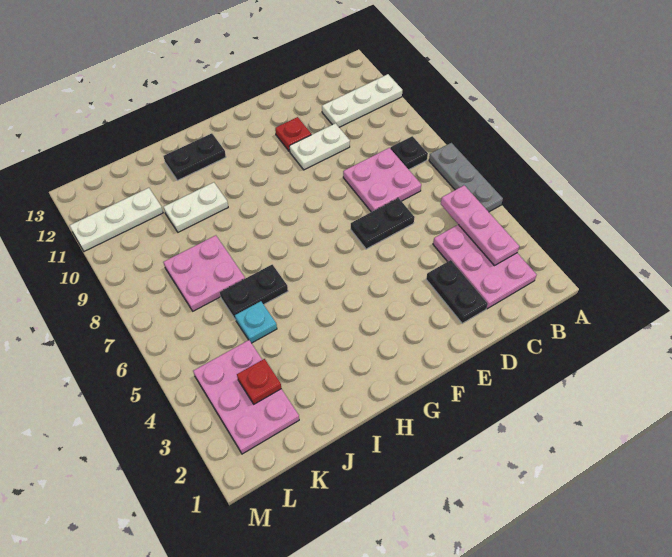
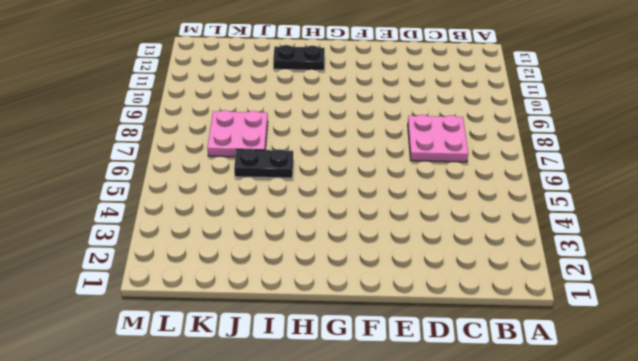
none -> grey plate A5:A7 level 1
none -> white plate A11:C11 level 1
none -> pink plate B2:C4 level 1

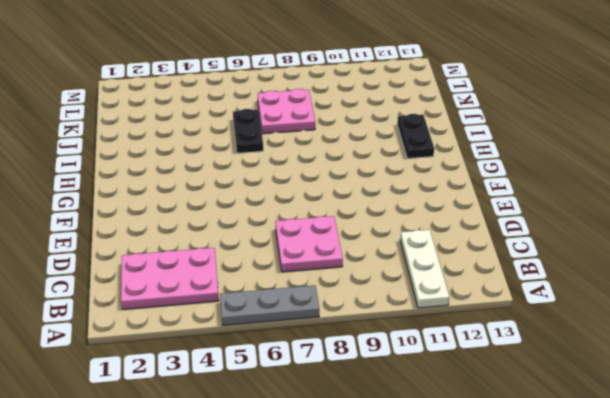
none -> black plate B8 level 1
none -> black plate D2:D3 level 1
none -> black plate D6:E6 level 1

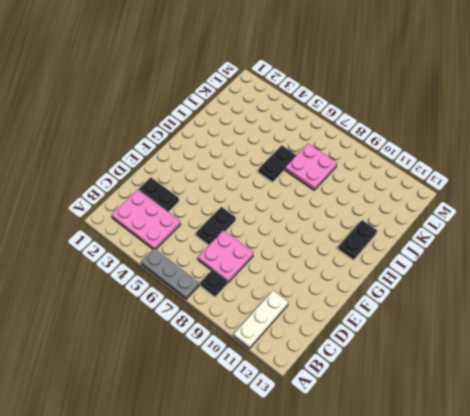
none -> white plate D10:E10 level 1
none -> red plate E11 level 1
none -> white plate I10:J10 level 1

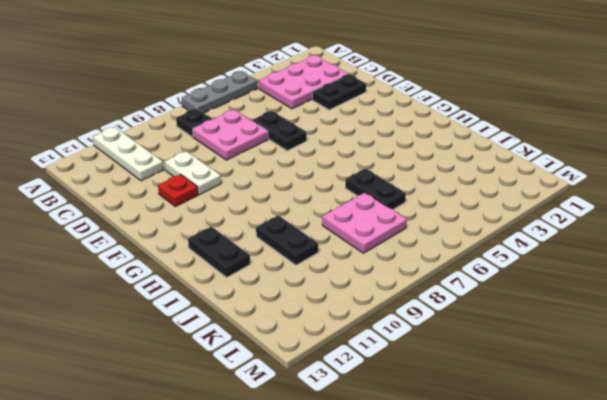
black plate I10:J10 level 1 -> white plate I10:J10 level 1
none -> cyan plate J5 level 1
none -> pink plate K2:L4 level 1
none -> white plate K11:M11 level 1

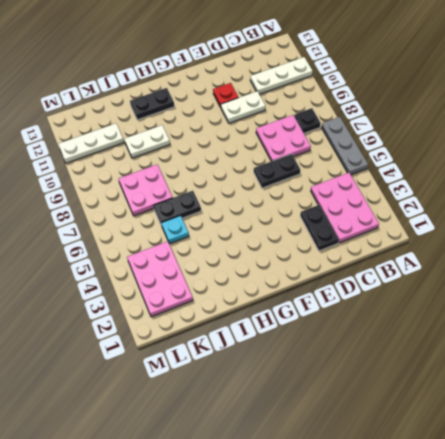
none -> pink plate B3:B5 level 2
none -> red plate K3 level 2

